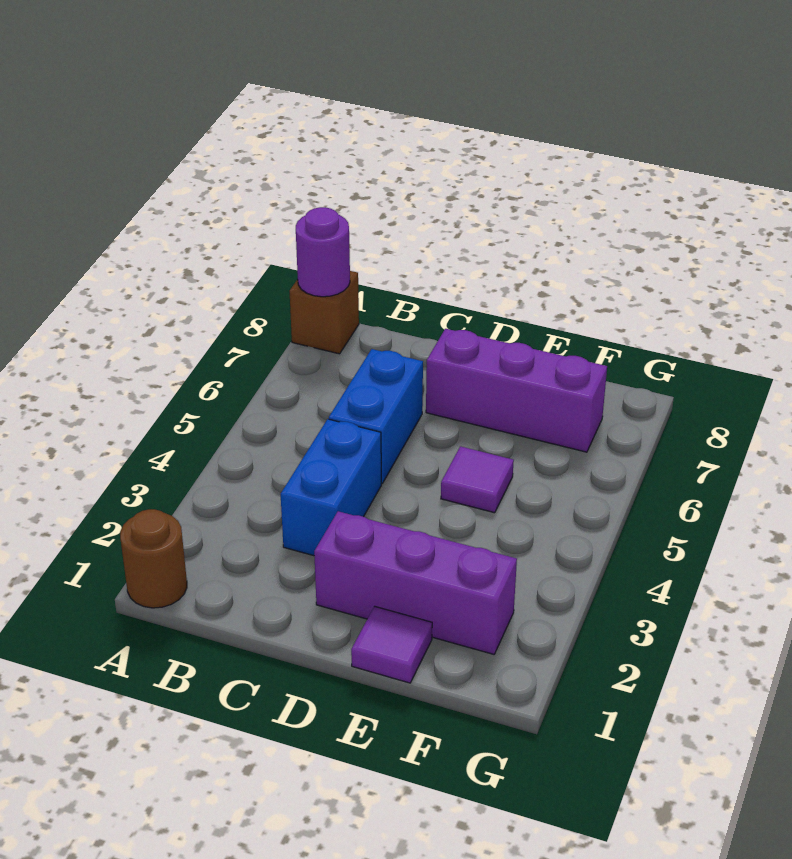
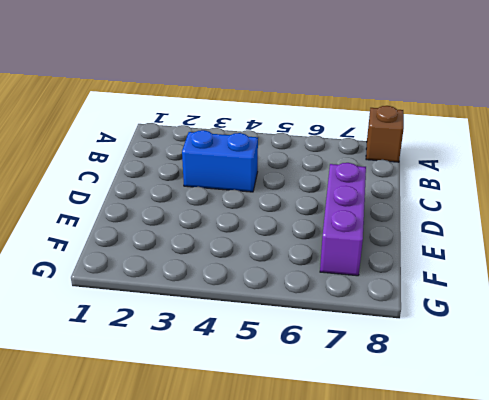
none -> brown round brick A1 level 1
none -> blue brick C5:C6 level 1

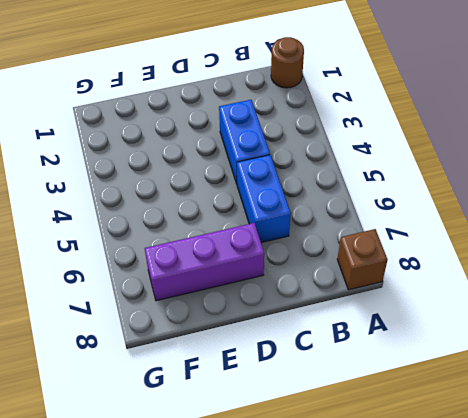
none -> purple brick D2:F2 level 1
none -> purple tile E1 level 1

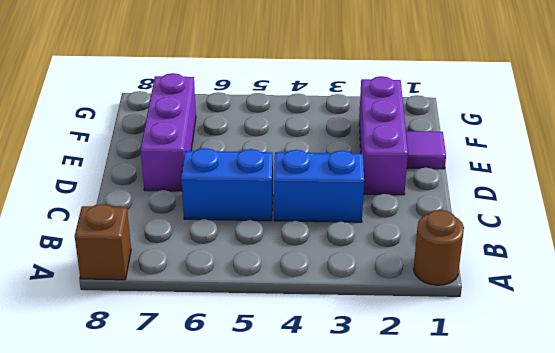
none -> purple tile E5 level 1
none -> purple round brick A8 level 2

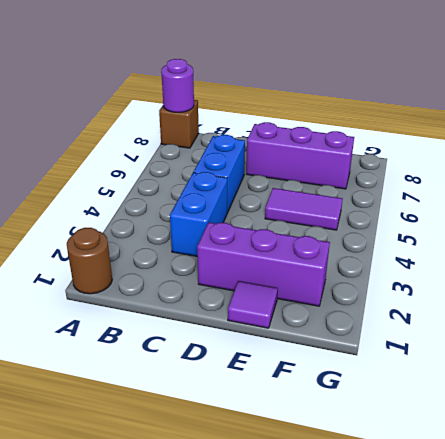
purple tile E5:F5 level 1 -> purple tile E5 level 1

